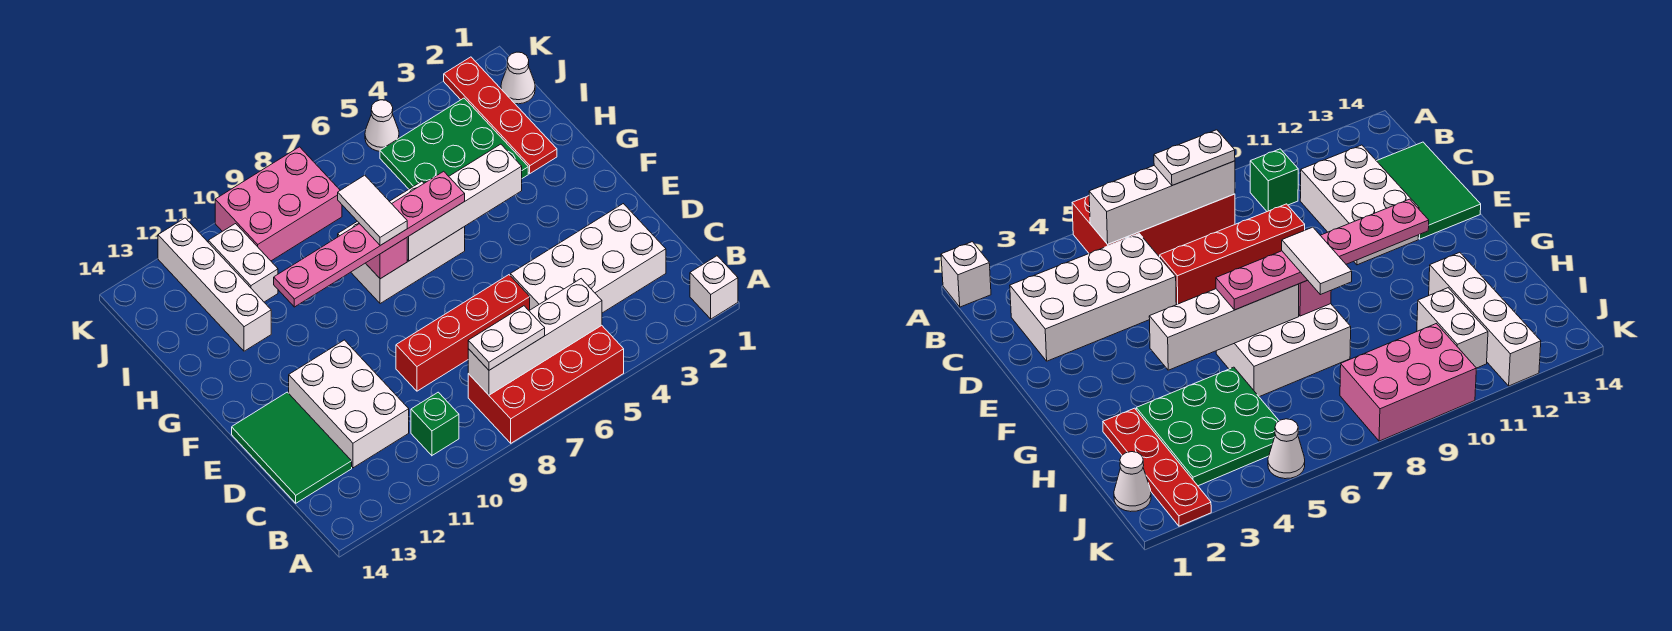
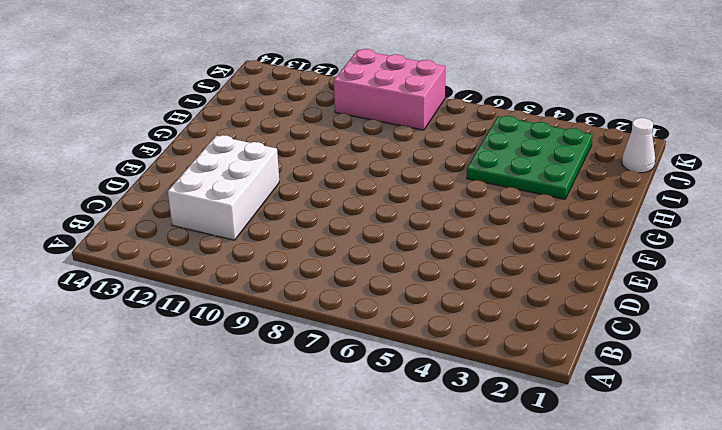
none -> white brick A1 level 1
none -> red brick A5:B8 level 1
none -> green brick B10 level 1

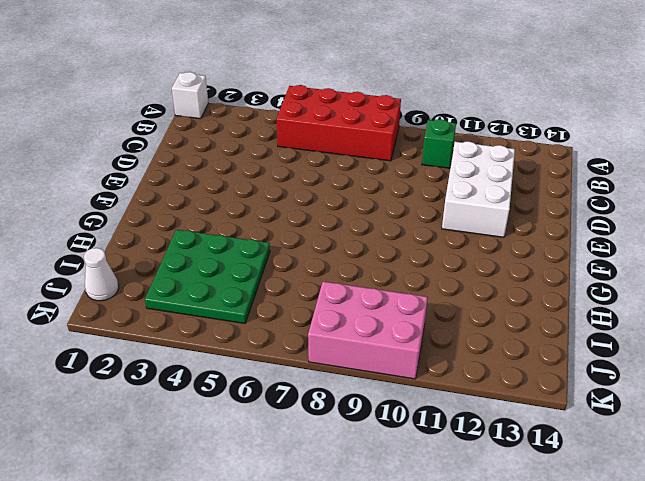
none -> white brick C2:D5 level 1
none -> green tile C13:E14 level 1
none -> red brick D6:D9 level 1

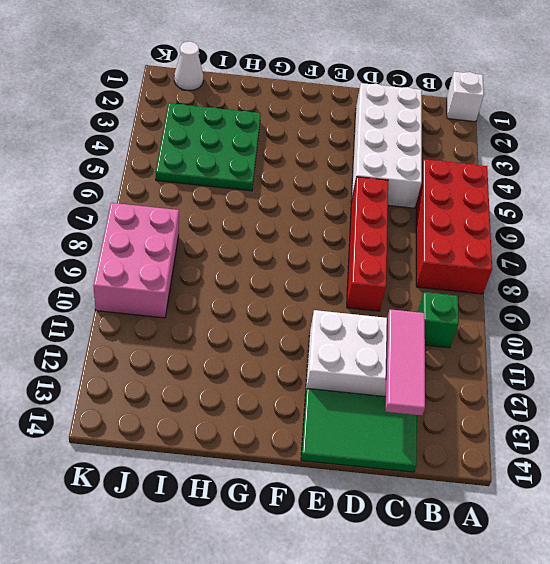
pink tile C11:C13 level 2 -> none
none -> white brick G6:H8 level 1
none -> red plate H2:K2 level 1
none -> white brick H12:K12 level 1

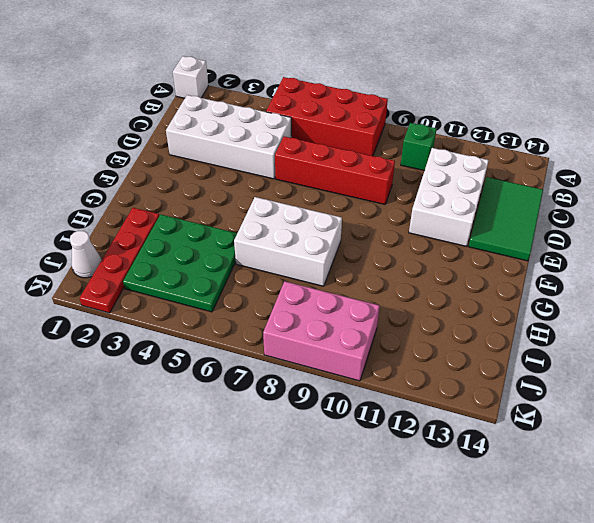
none -> white brick H12:K12 level 1
none -> white brick I11:J11 level 1
none -> white cone K5 level 1

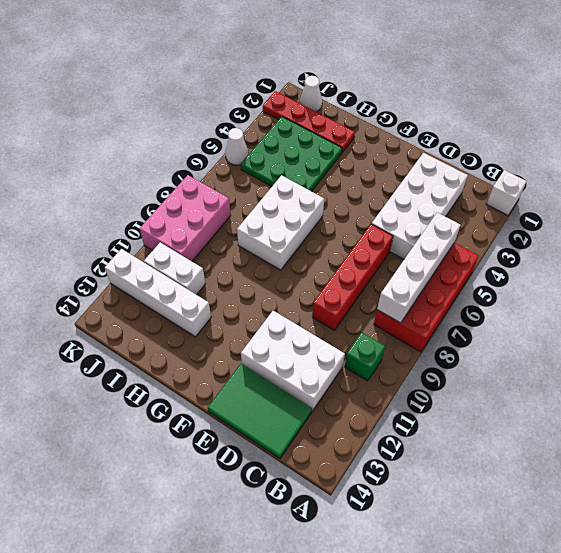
none -> white brick G4:G7 level 2
none -> pink brick G8 level 2
none -> white plate B7:B8 level 3

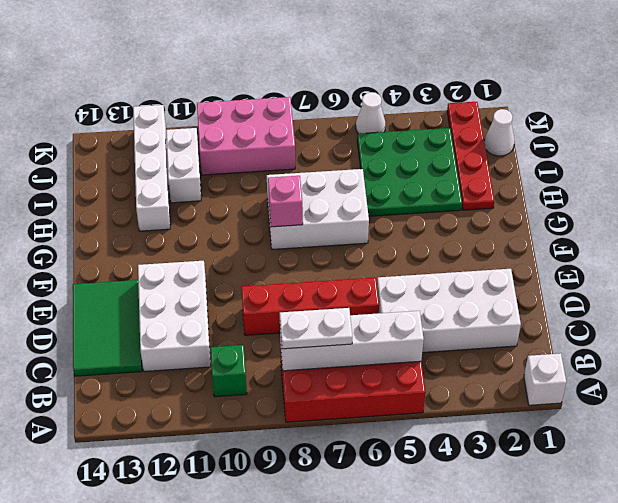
none -> white brick G4:G7 level 2
none -> pink plate G6:G11 level 3
none -> white tile G8:H8 level 4

